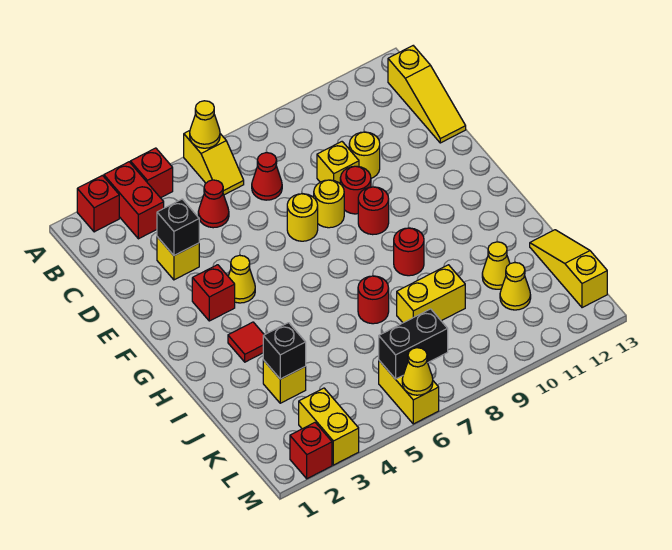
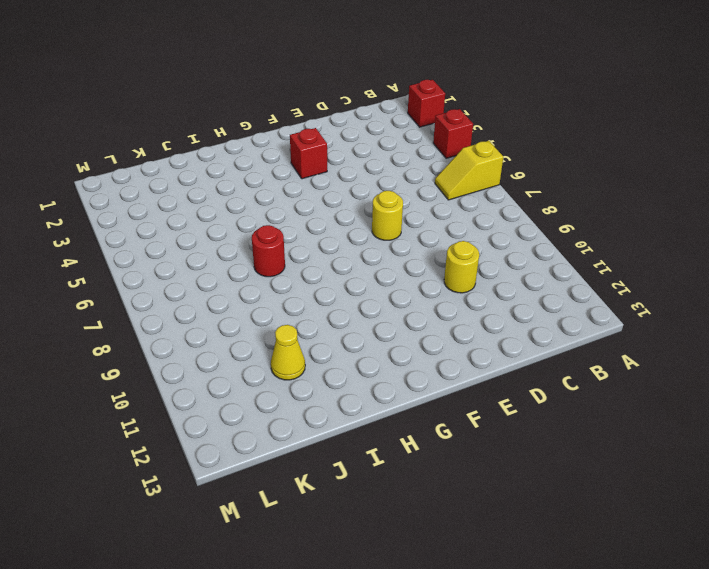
none -> red brick A3:B3 level 1
none -> yellow slope B13:D13 level 1 top B
none -> red cone C5 level 1
none -> red cone C7 level 1

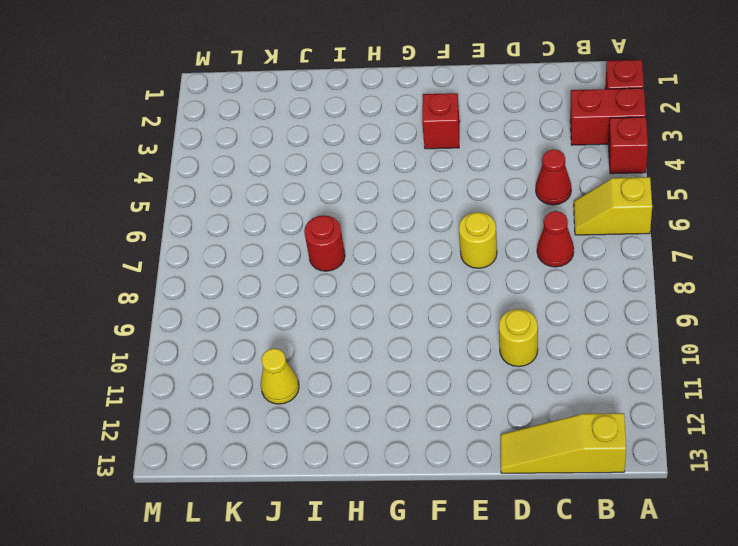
none -> yellow brick D3 level 1
none -> yellow brick D9 level 1
none -> yellow round brick E8 level 1
none -> red round brick E9 level 1

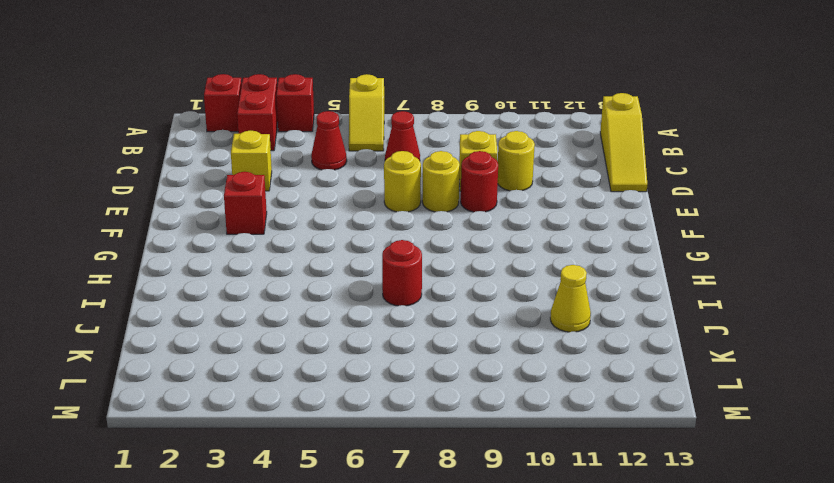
none -> yellow cone F4 level 1
none -> red round brick F9 level 1
none -> red tile H3 level 1
none -> red round brick H9 level 1

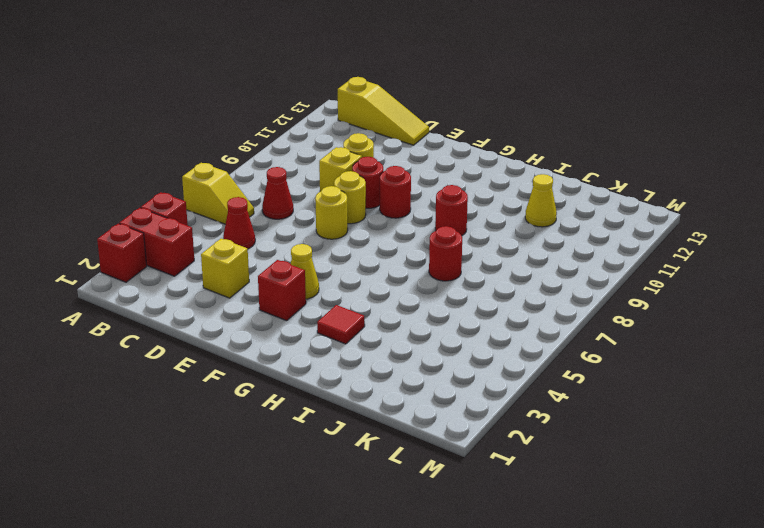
none -> yellow brick J3 level 1
none -> yellow brick J8:J9 level 1
none -> yellow slope J13:L13 level 1 top L
none -> yellow cone K11 level 1

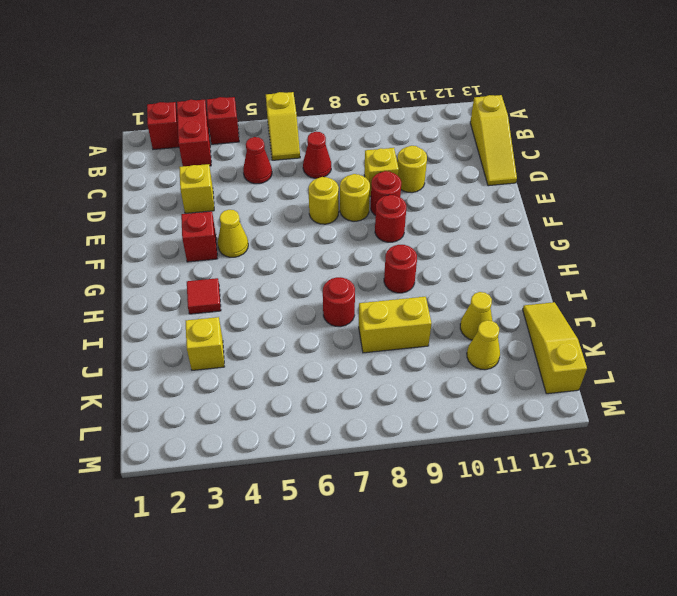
none -> yellow brick L3:M3 level 1
none -> yellow brick L6:M6 level 1
none -> red brick M2 level 1
none -> yellow cone A6 level 2

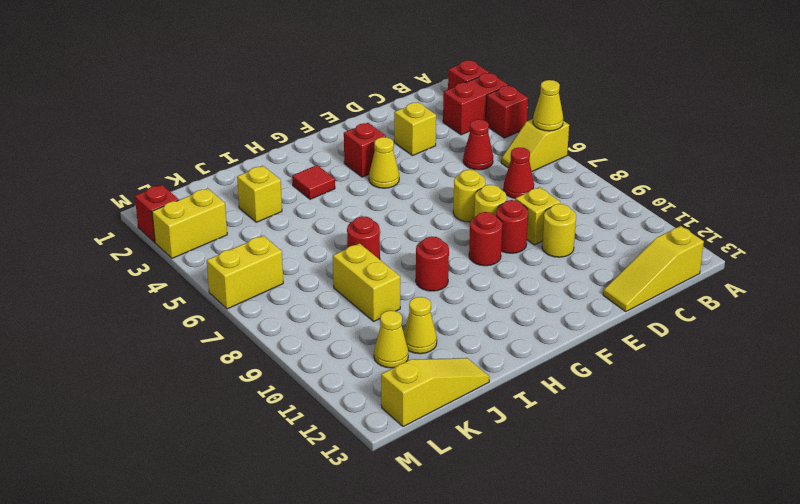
none -> black brick D3 level 2
none -> black brick J3 level 2
none -> black brick L6:L7 level 2
none -> yellow cone M6 level 2

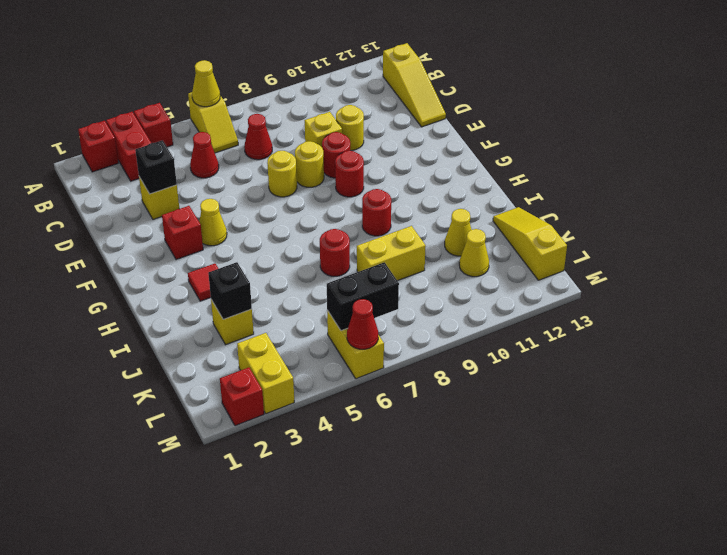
red cone M6 level 2 -> yellow cone M6 level 2

